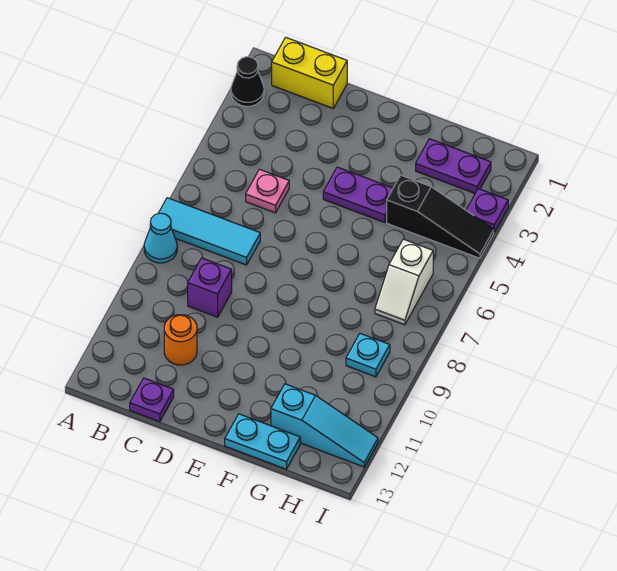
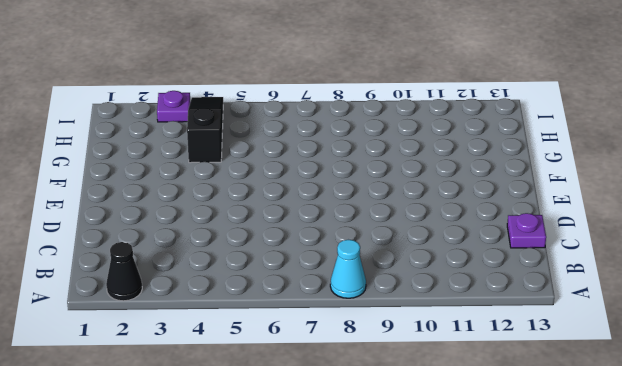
none -> cyan tile A7:C7 level 1
none -> yellow brick B1:C1 level 1
none -> pink plate C5 level 1

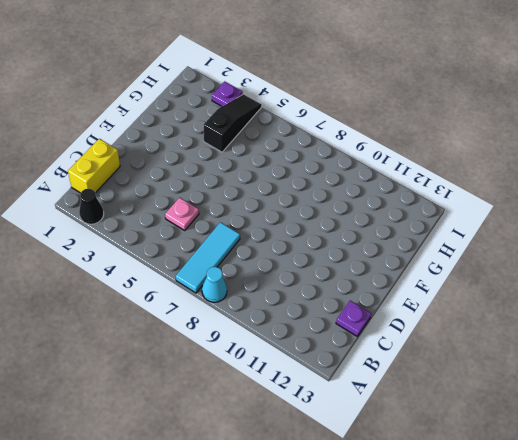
none -> purple brick C9 level 1
none -> orange round brick C11 level 1
none -> purple plate E4:F4 level 1

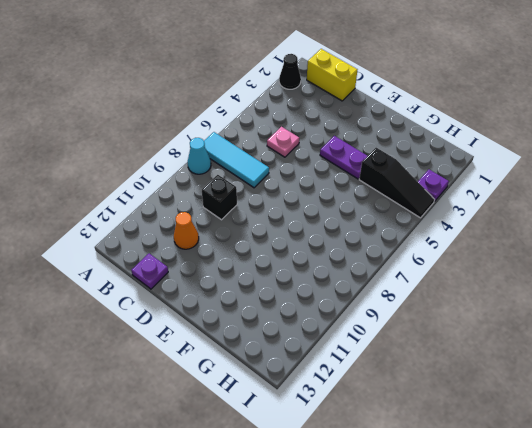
black brick C9 level 1 -> purple brick C9 level 1
orange cone C11 level 1 -> orange round brick C11 level 1
none -> cyan plate F13:G13 level 1
none -> purple plate G2:H2 level 1
none -> cyan slope G12:I12 level 1 top G

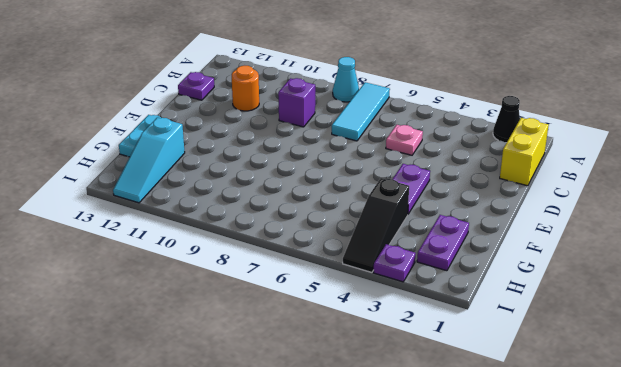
none -> white slope H6:H7 level 1 top 6
none -> cyan plate H9 level 1

